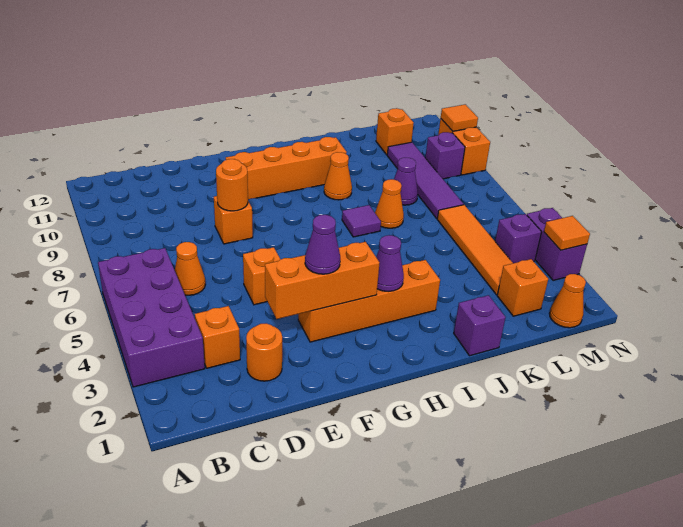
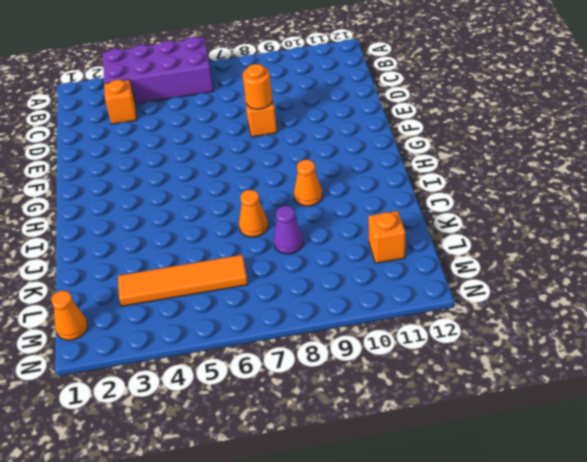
none -> orange cone C6 level 1
none -> orange round brick D2 level 1
none -> orange brick E5 level 1

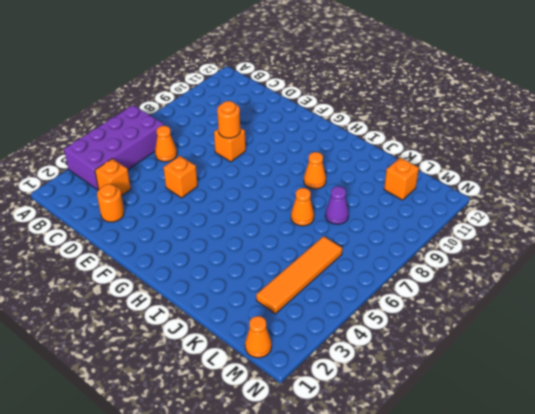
none -> orange brick F3:I3 level 1
none -> orange brick F10:I10 level 1
none -> purple tile I7 level 1

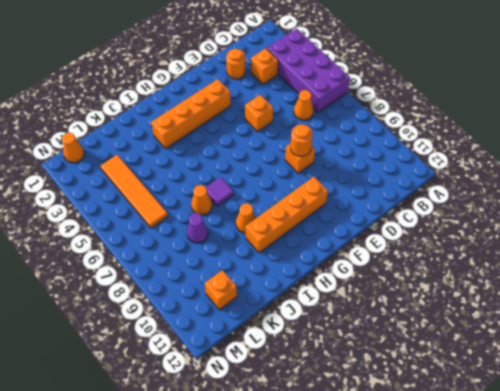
none -> purple brick J1 level 1
none -> orange brick L2 level 1
none -> purple tile L7:L10 level 1

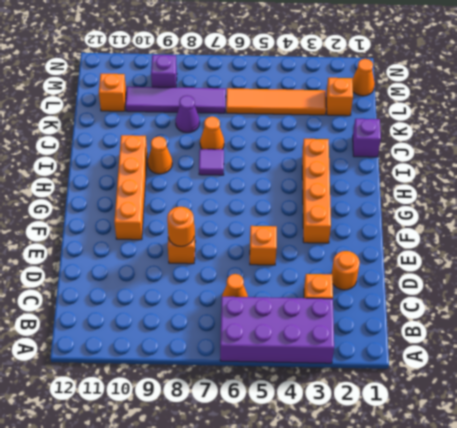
none -> purple brick M4 level 1
none -> purple brick N3:N4 level 1
none -> orange brick N9:N10 level 1

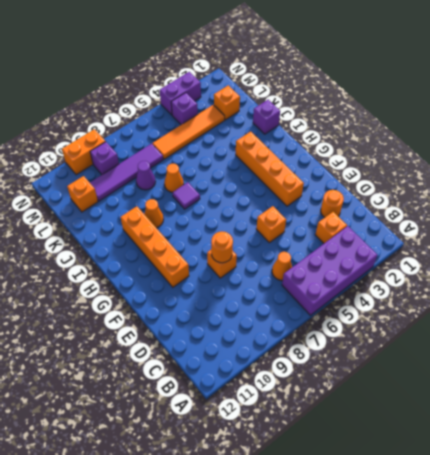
none -> orange cone M1 level 1
none -> orange brick E3:G3 level 2
none -> purple cone H3 level 2

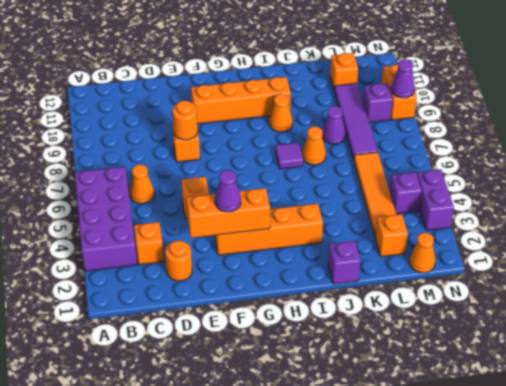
purple cone N9 level 2 -> purple cone H3 level 2
none -> orange tile N3 level 2
none -> orange tile N10 level 2

